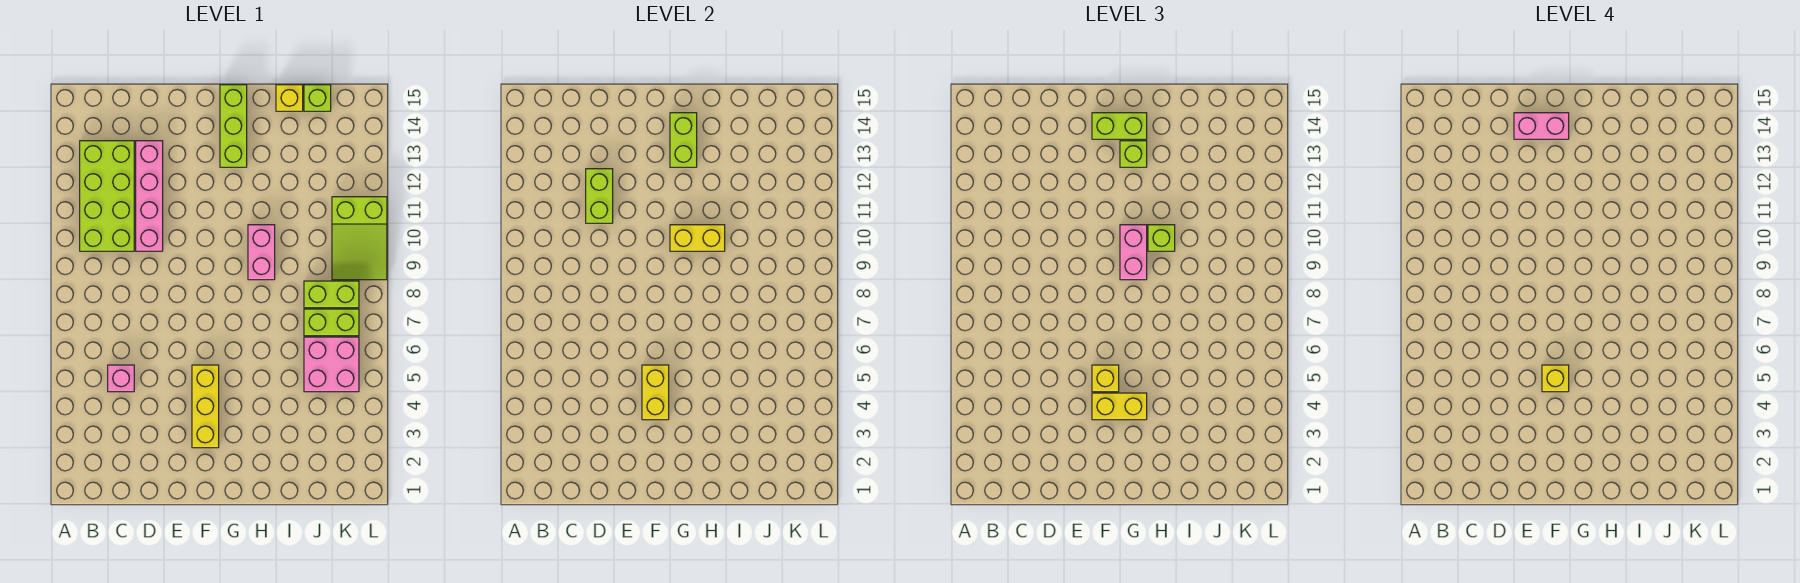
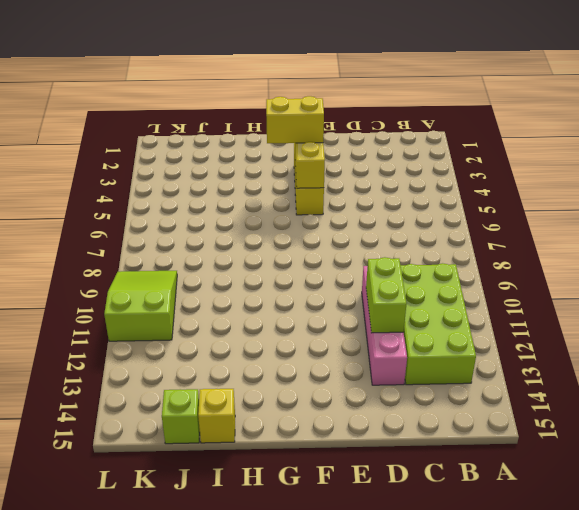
none -> pink brick C5 level 1
none -> lime brick G13:G15 level 1
none -> pink brick H9:H10 level 1

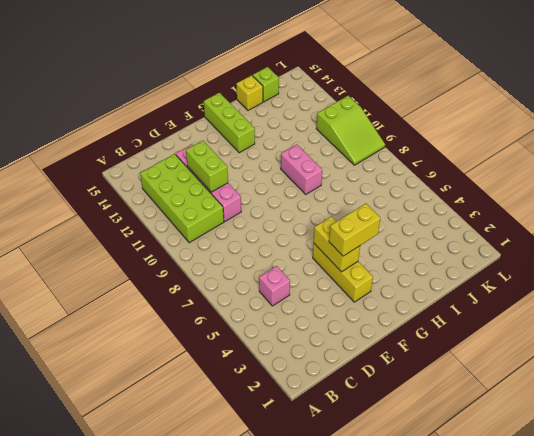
none -> pink brick J5:K6 level 1
none -> lime brick J7:K7 level 1
none -> lime brick J8:K8 level 1

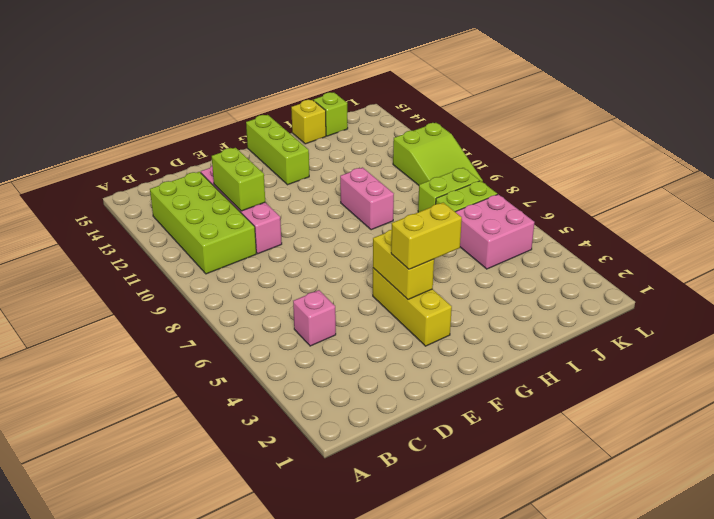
none -> yellow brick G10:H10 level 2
none -> lime brick G13:G14 level 2
none -> yellow brick F5 level 3

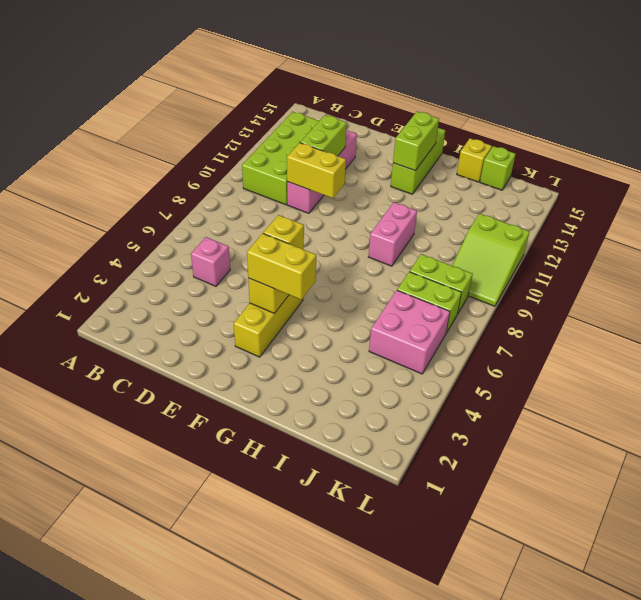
yellow brick D10:E10 level 2 -> yellow brick G10:H10 level 2
none -> lime brick F14:G14 level 3
none -> pink brick G9:G10 level 3
none -> lime brick G13 level 3

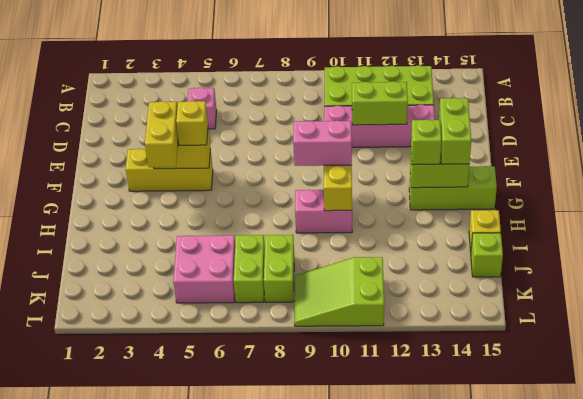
none -> lime brick H10 level 3
none -> pink brick E14:F14 level 4
none -> yellow brick F5 level 4

